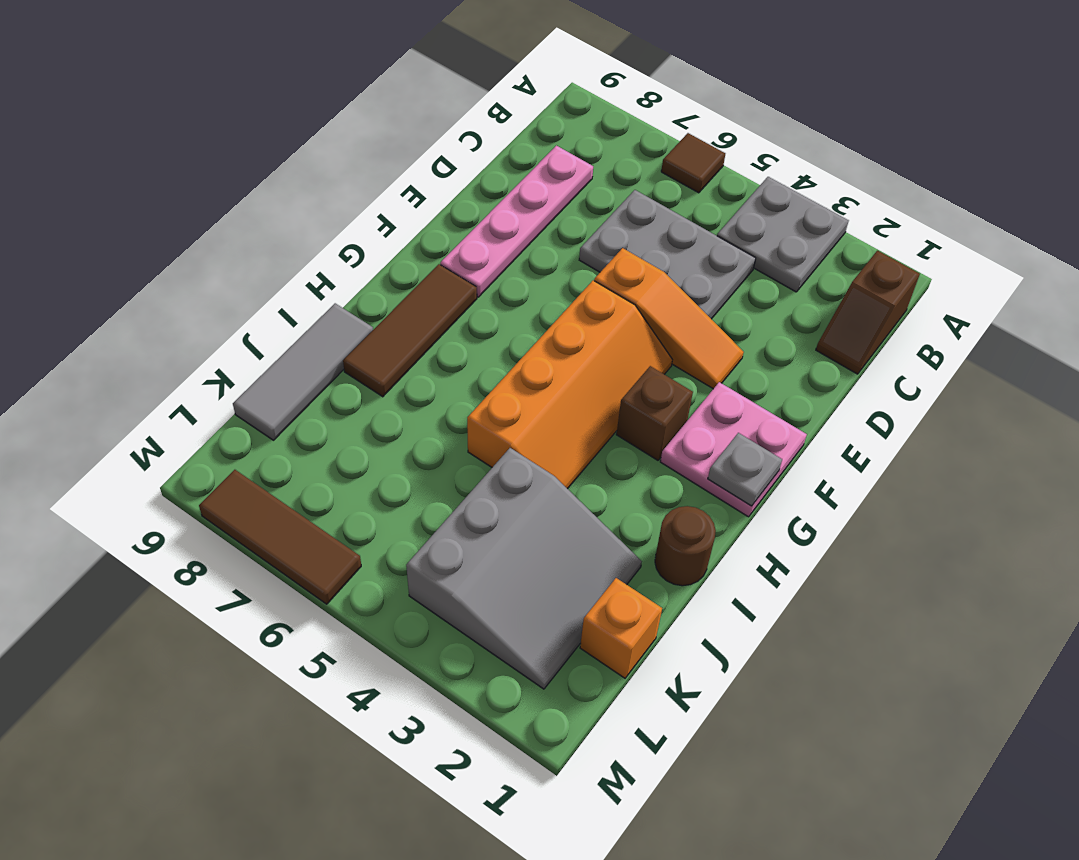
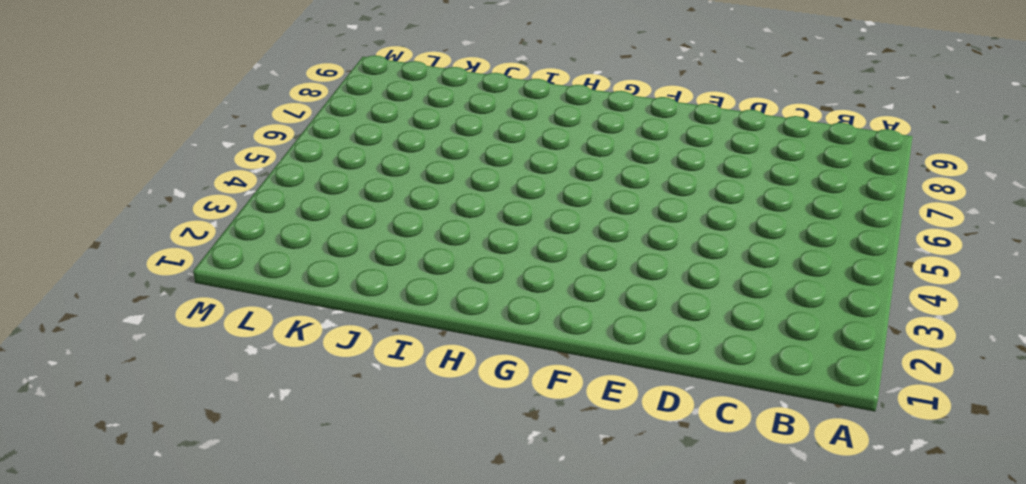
none -> grey plate A3:B4 level 1
none -> brown tile A6 level 1
none -> brown slope B1:C1 level 1 top B

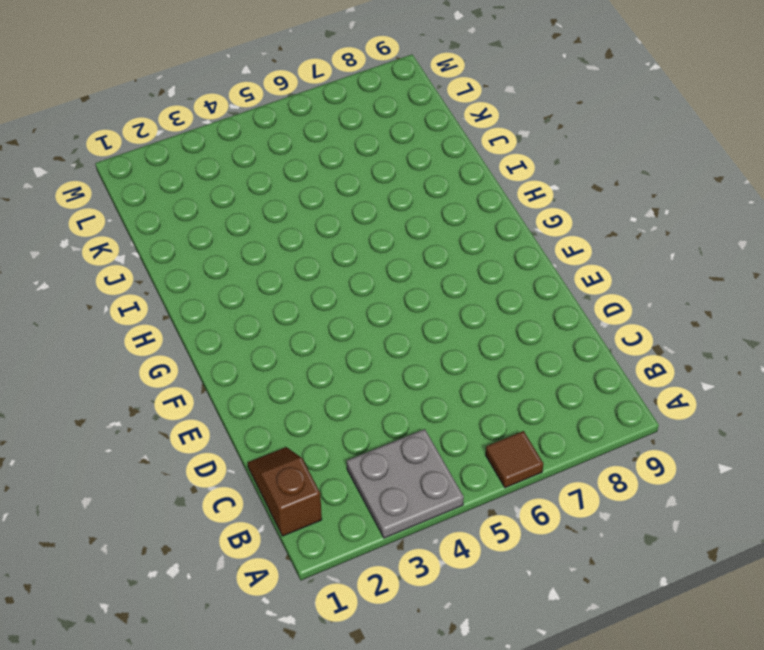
none -> grey plate C4:D6 level 1
none -> pink plate C8:F8 level 1
none -> orange slope E3:E5 level 1 top 5

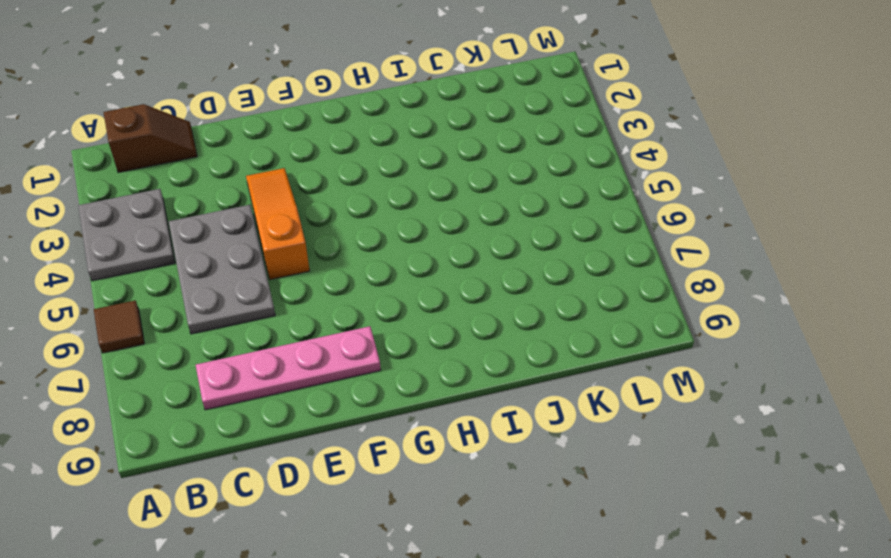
none -> pink plate F1:G2 level 1
none -> orange slope F4:I5 level 1 top 5
none -> brown brick G3 level 1

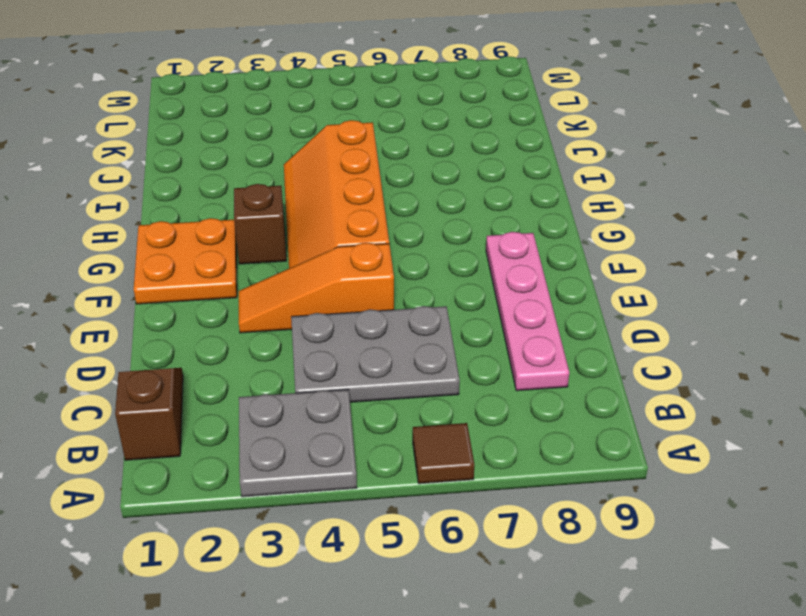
orange plate F1:G2 level 1 -> pink plate F1:G2 level 1
none -> brown tile G8:I8 level 1
none -> brown round brick I1 level 1
none -> grey tile I9:K9 level 1

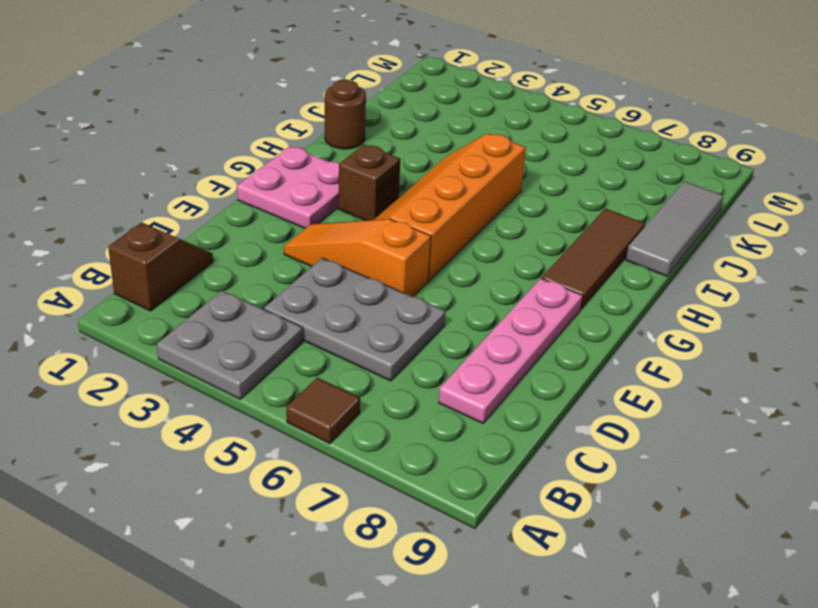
none -> grey slope J2:L4 level 1 top 4
none -> orange brick K1 level 1
none -> brown tile M6:M8 level 1

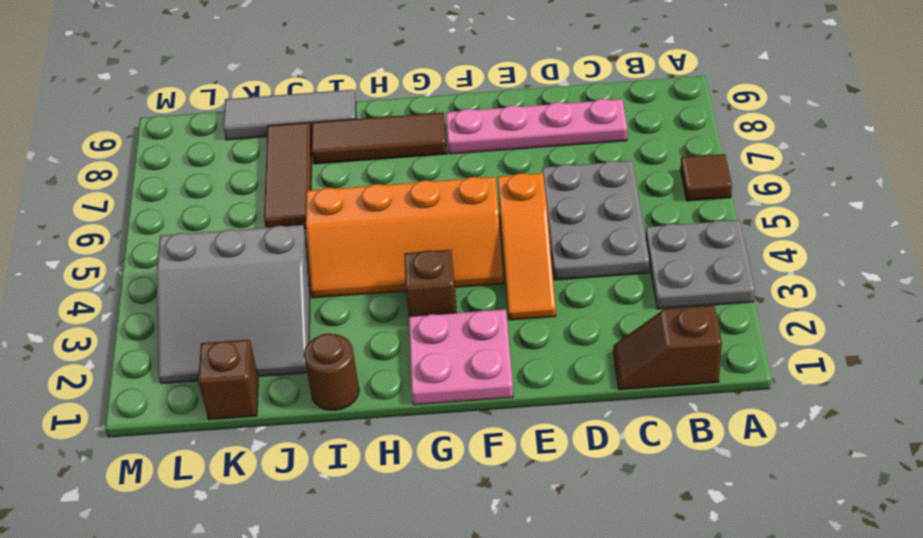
brown tile J6:J8 level 1 -> brown tile M6:M8 level 1
brown brick K1 level 1 -> orange brick K1 level 1
none -> grey plate G1 level 2

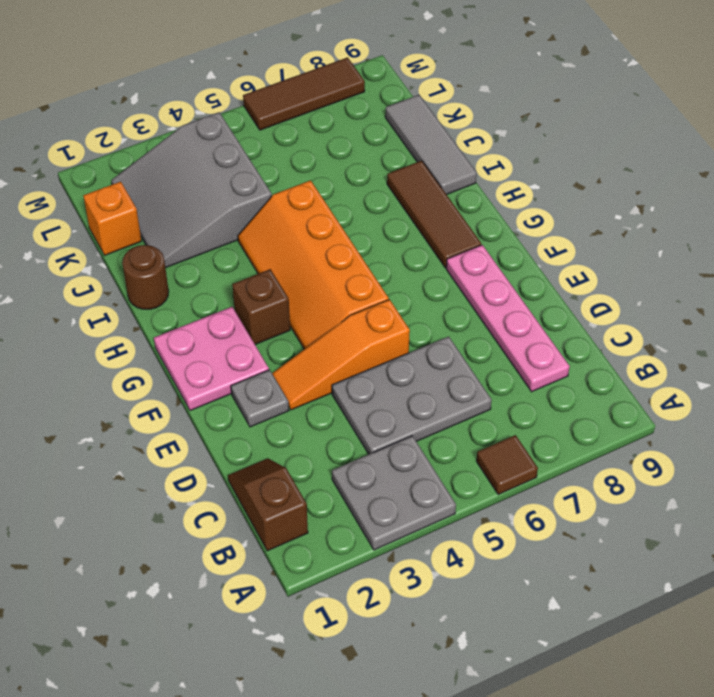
grey plate E2 level 1 -> grey plate G1 level 2

